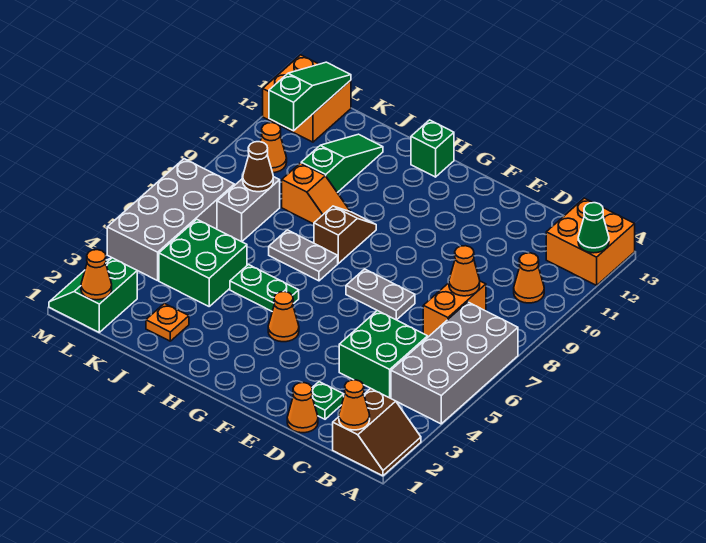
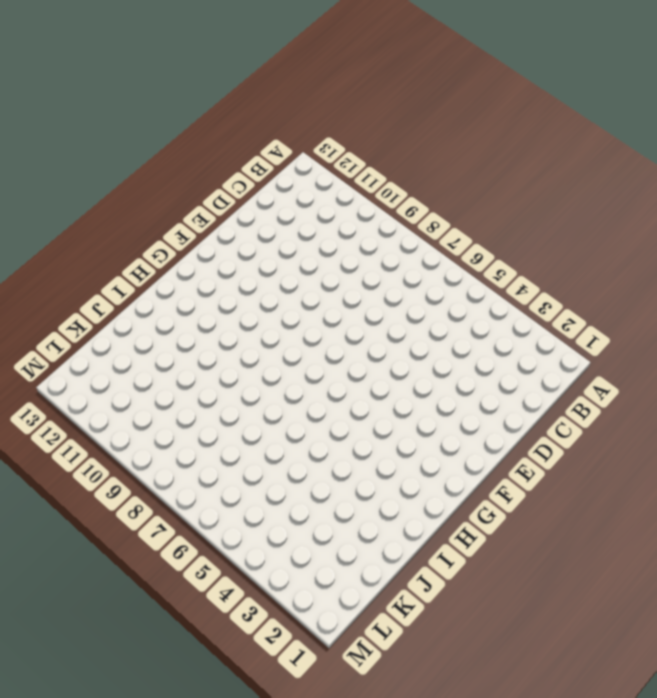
none -> brown slope A1:B2 level 1 top B
none -> grey brick A4:B7 level 1
none -> orange brick A12:B13 level 1

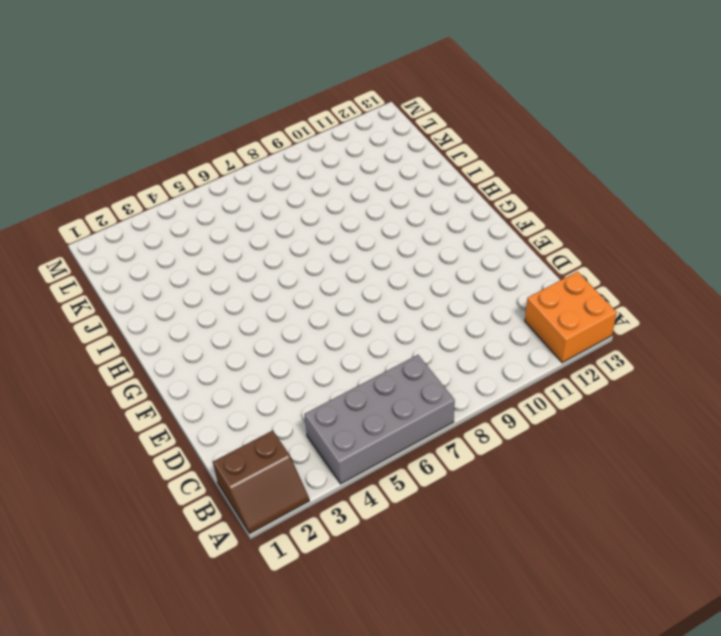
none -> orange cone B10 level 1
none -> green brick C4:D5 level 1
none -> orange brick C7:C8 level 1

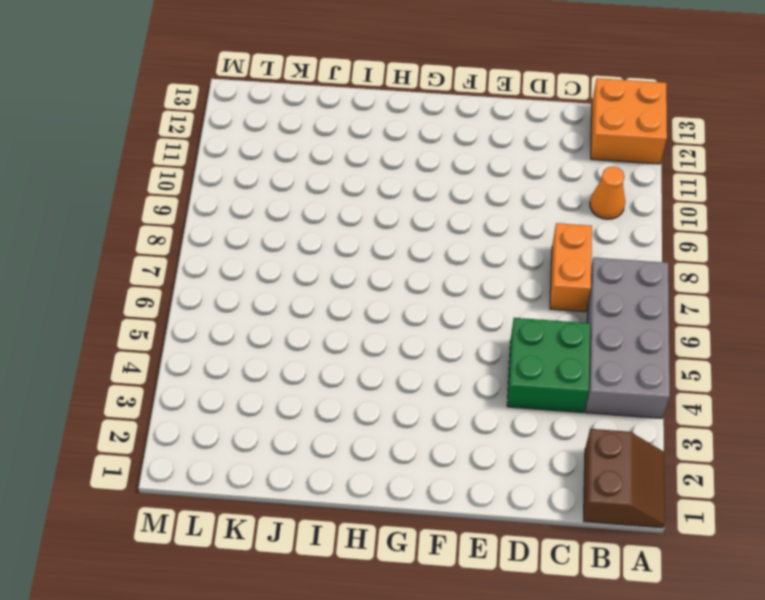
none -> orange cone D1 level 1
none -> green plate D2 level 1
none -> grey plate E7:F7 level 1

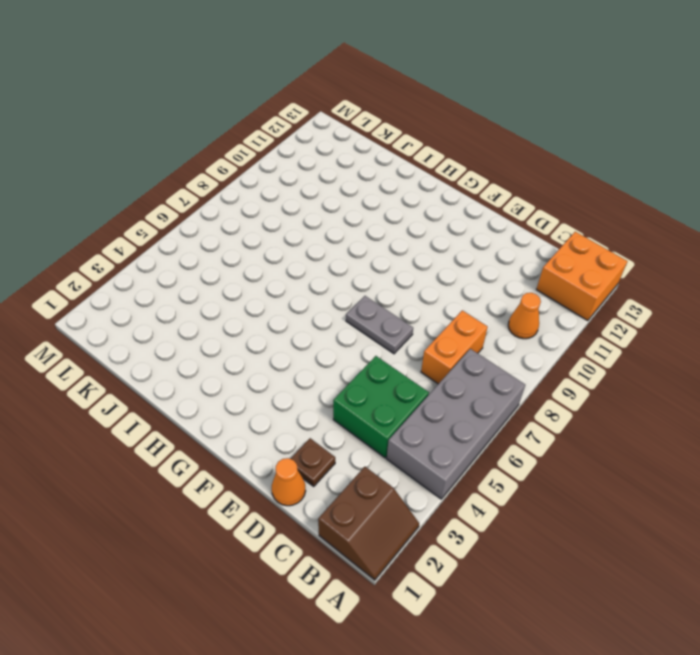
brown plate D2 level 1 -> green plate D2 level 1
none -> orange cone G4 level 1
none -> green plate H5:I5 level 1
none -> grey plate H7:I7 level 1

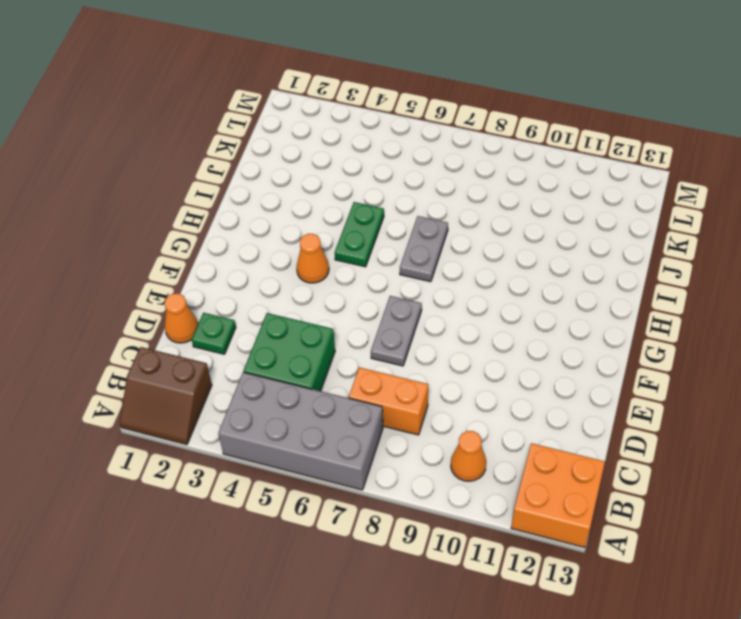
none -> brown slope H8:H9 level 1 top 8
none -> green brick H13 level 1
none -> orange slope I9:J9 level 1 top J

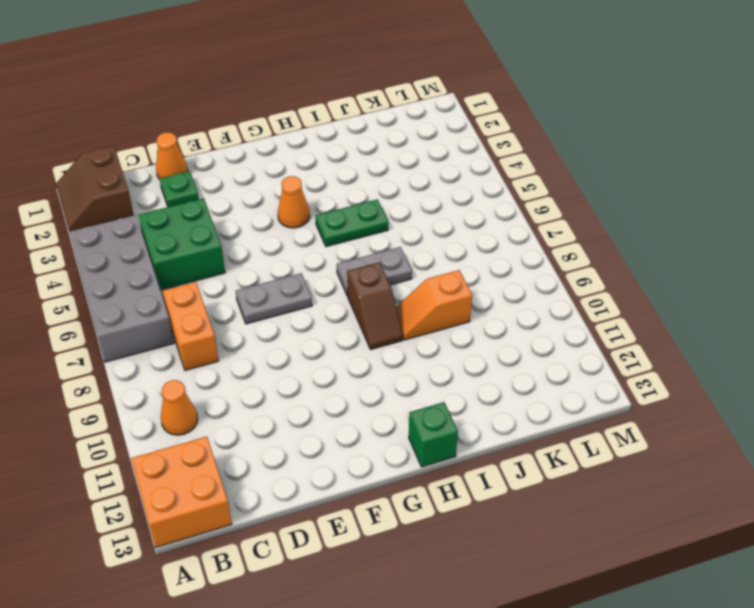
none -> orange plate J2 level 1
none -> green brick J4:K5 level 1
none -> green slope J10:J12 level 1 top 10

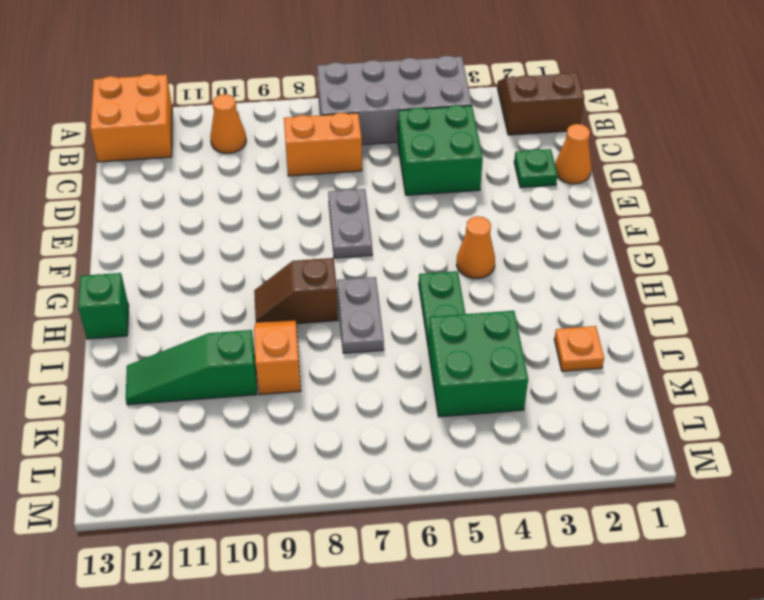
none -> grey brick K7:K8 level 1
none -> green slope L1:M2 level 1 top L
none -> grey brick L4:M7 level 1

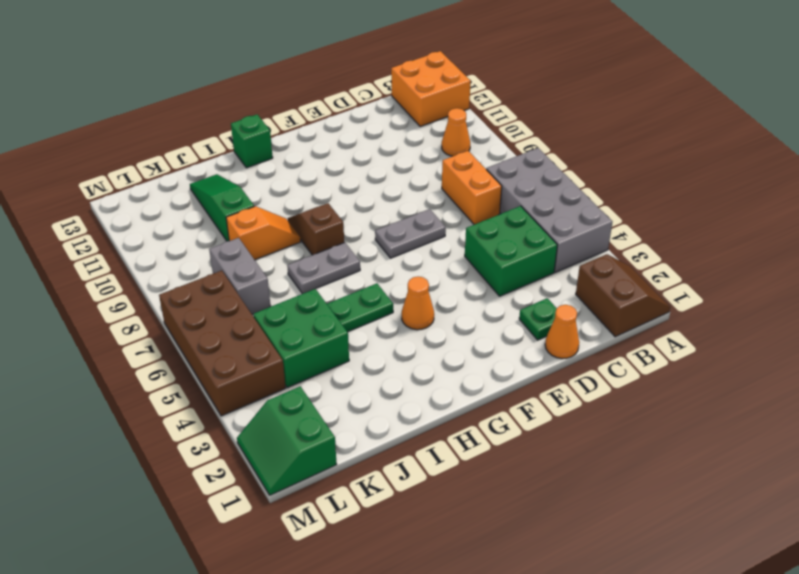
brown brick L4:M7 level 1 -> grey brick L4:M7 level 1
none -> orange plate J2 level 1
none -> orange cone L10 level 1
none -> orange brick L12:M13 level 1

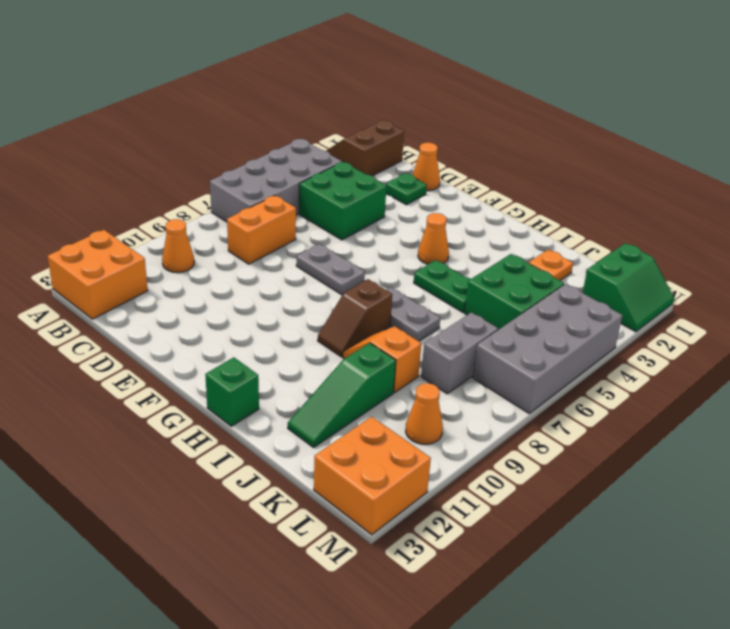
none -> green cone A12 level 2
none -> orange cone B1 level 2
none -> orange cone C8 level 2

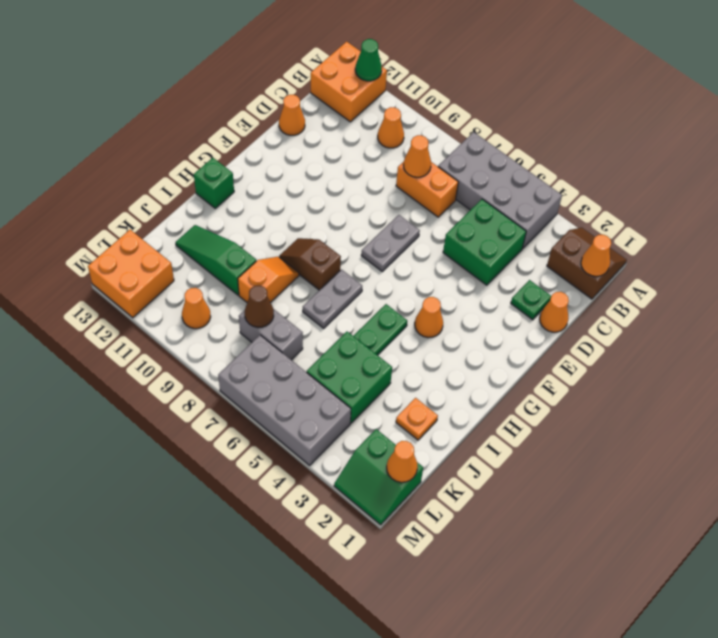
orange cone D13 level 1 -> none
none -> green slope L11:L13 level 2 top 11

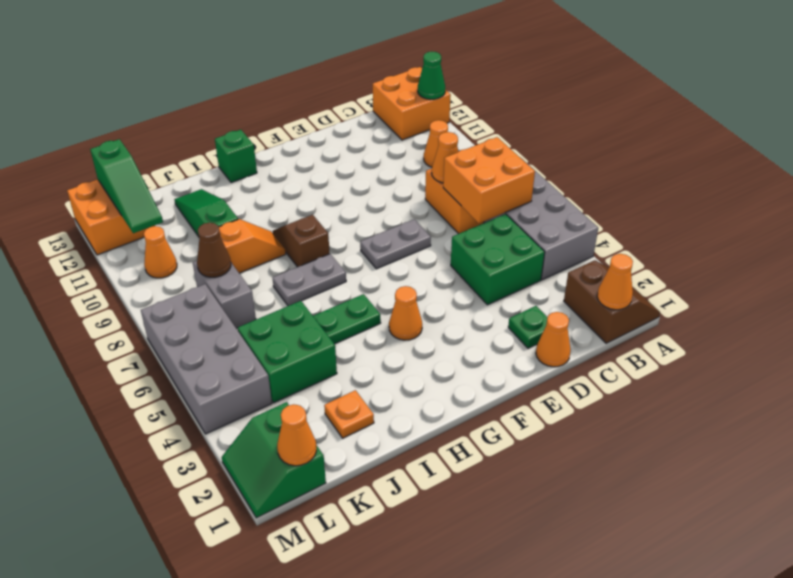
orange brick B6:C7 level 2 -> none
green slope L11:L13 level 2 top 13 -> green slope L11:L13 level 2 top 11

